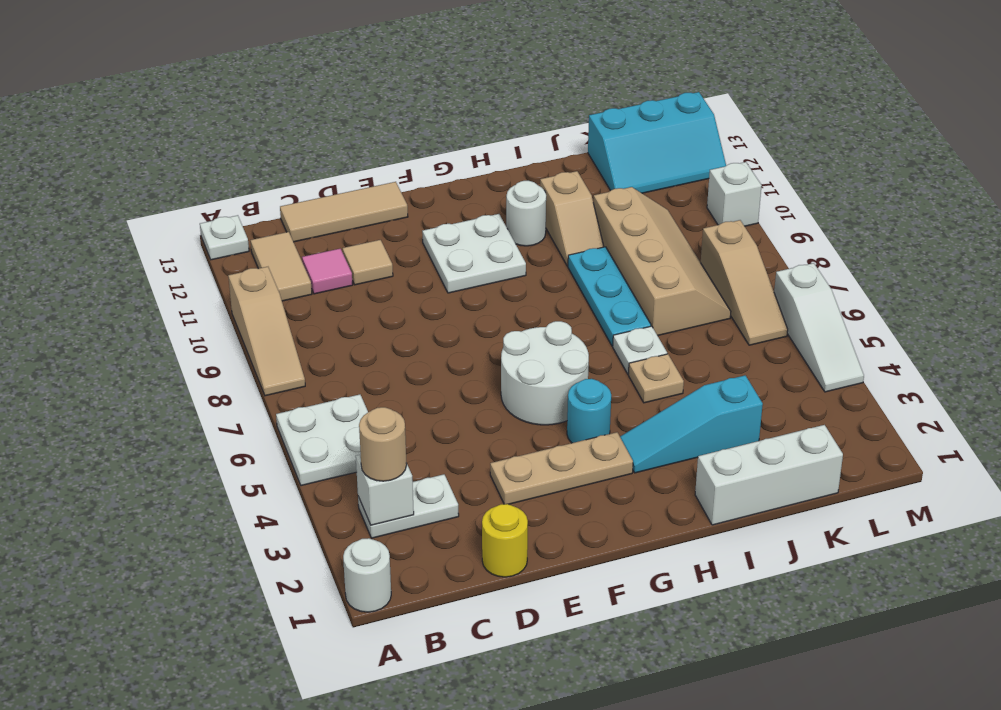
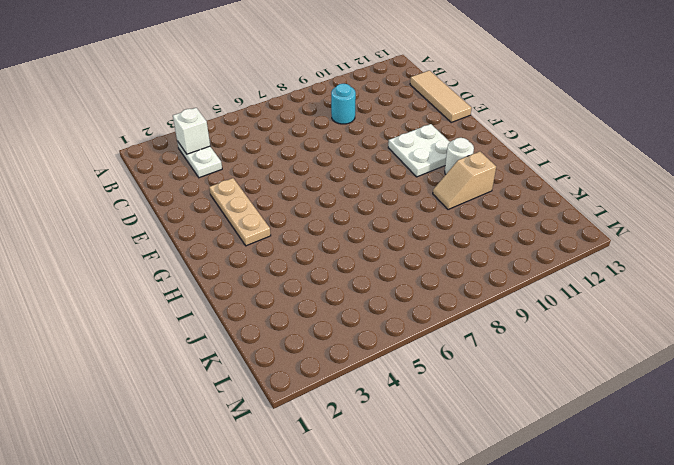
cyan round brick C9 level 1 -> cyan round brick G4 level 1
none -> white round brick A1 level 1
none -> white plate A5:B6 level 1
none -> tan slope A8:A10 level 1 top 10

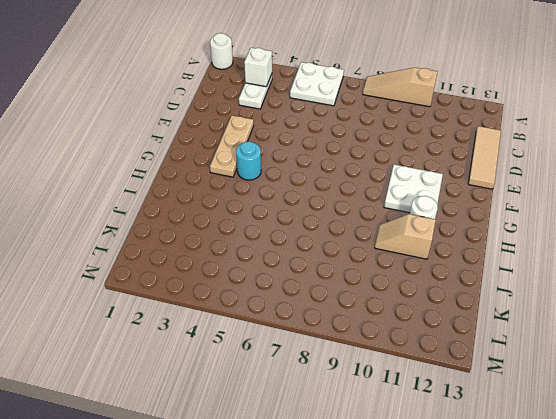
none -> white plate A13 level 1
none -> tan tile B11:B12 level 1
none -> pink tile C11 level 1

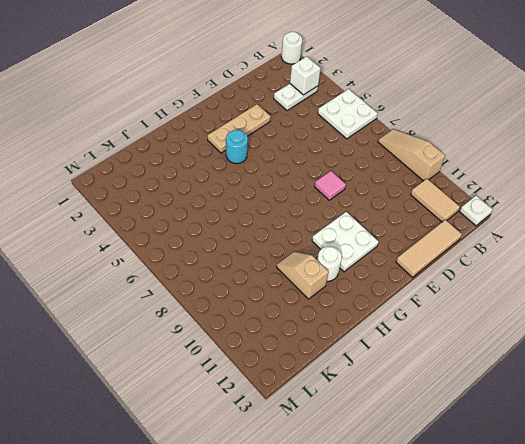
pink tile E8 level 1 -> pink tile C11 level 1
none -> yellow round brick D1 level 1
none -> tan tile D11 level 1
none -> white round brick F5:G6 level 1

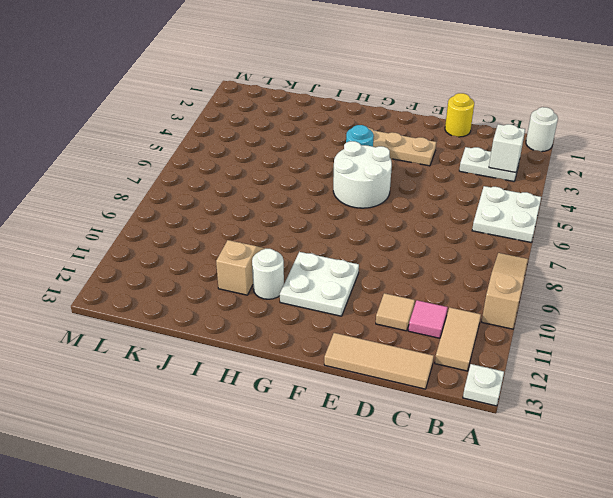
none -> cyan slope H3:J3 level 1 top J
none -> white brick I1:K1 level 1
none -> tan plate I5 level 1

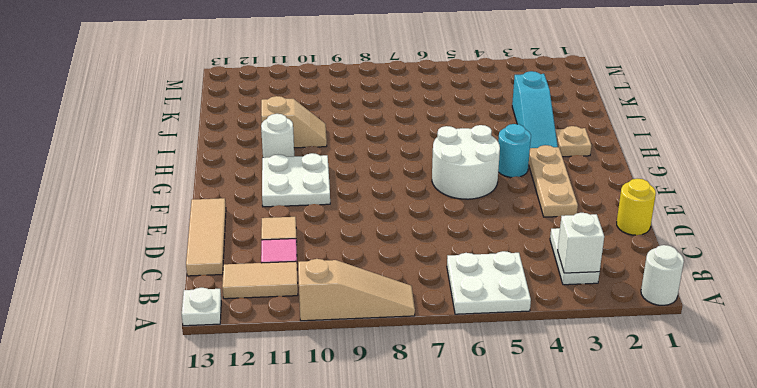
tan plate H2 level 1 -> tan plate I5 level 1
none -> white brick I1:K1 level 1
none -> white plate I6 level 1
none -> cyan plate I7:I9 level 1

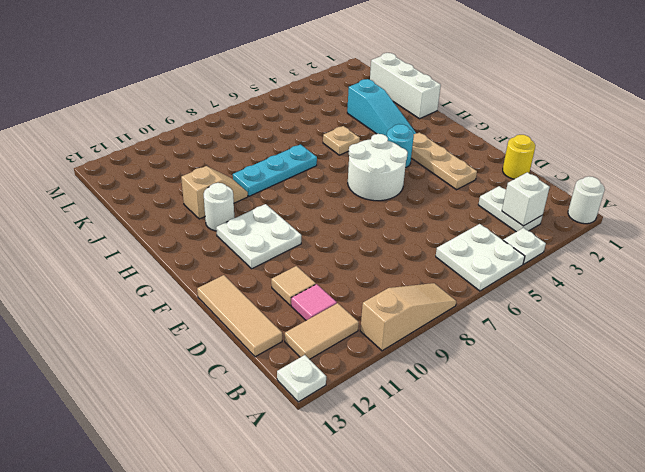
white plate A4 level 1 -> white plate I6 level 1
none -> tan slope J7:K10 level 1 top J
none -> cyan slope K12:M13 level 1 top 13
none -> tan slope L6:L8 level 1 top 8

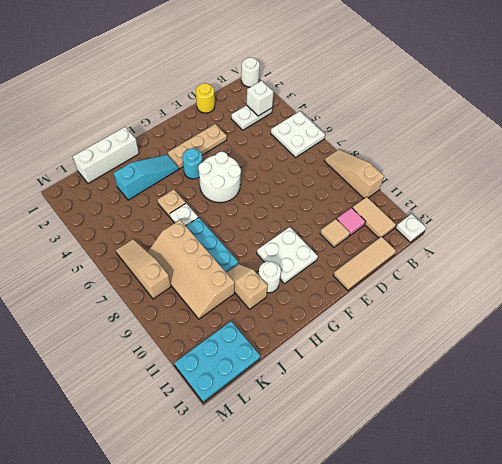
cyan plate K12:M13 level 1 -> cyan slope K12:M13 level 1 top 13
none -> white slope M4:M6 level 1 top 6
none -> white brick M10 level 1
none -> tan round brick B3 level 3

